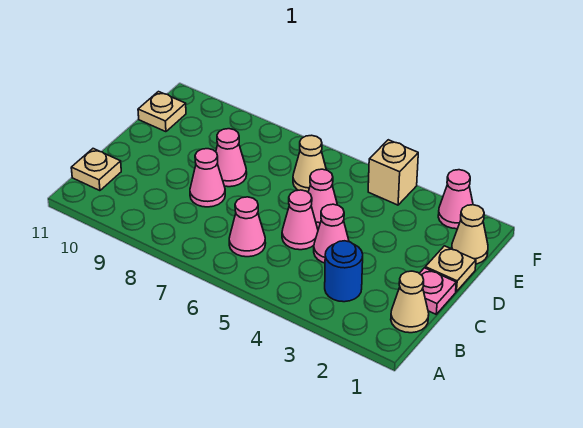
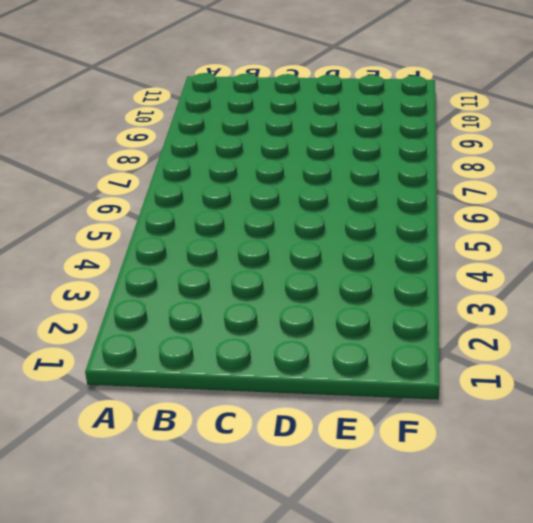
none -> tan cone B1 level 1
none -> blue round brick B3 level 1
none -> pink cone B6 level 1

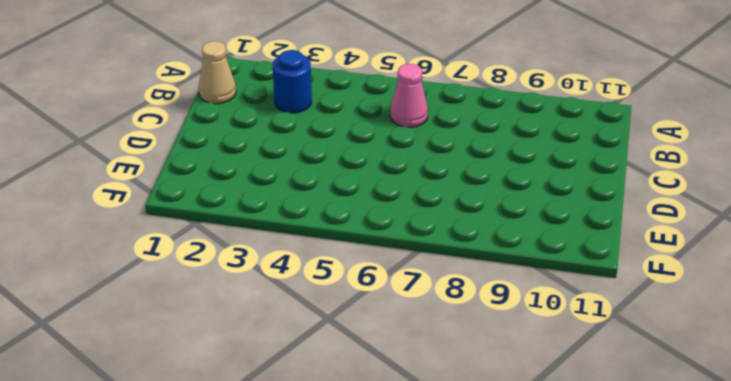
none -> tan plate B11 level 1
none -> pink plate C1 level 1
none -> pink cone C4 level 1

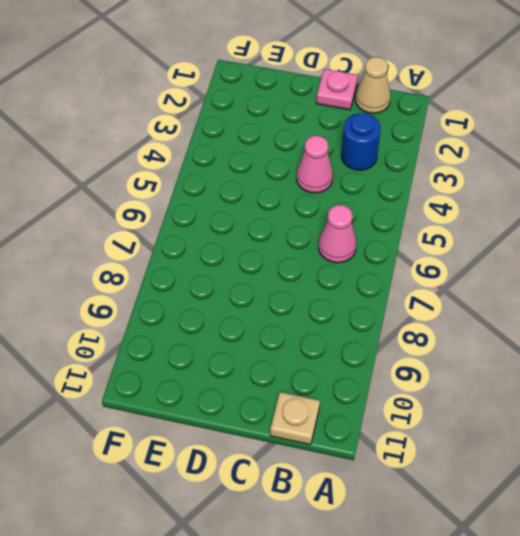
none -> pink cone C5 level 1
none -> pink cone C8 level 1
none -> tan plate D1 level 1

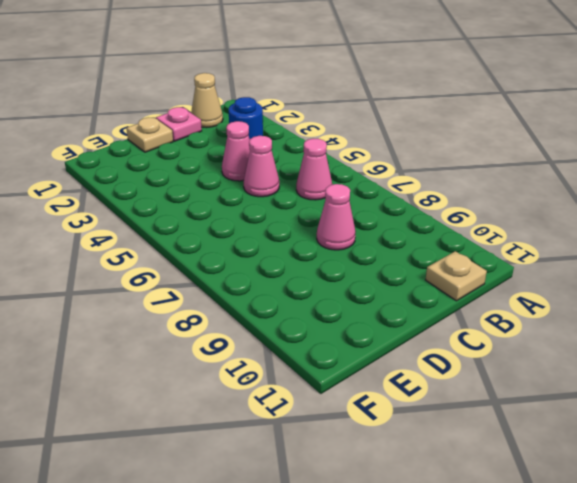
none -> pink cone D5 level 1
none -> pink cone D8 level 1
none -> tan cone E1 level 1

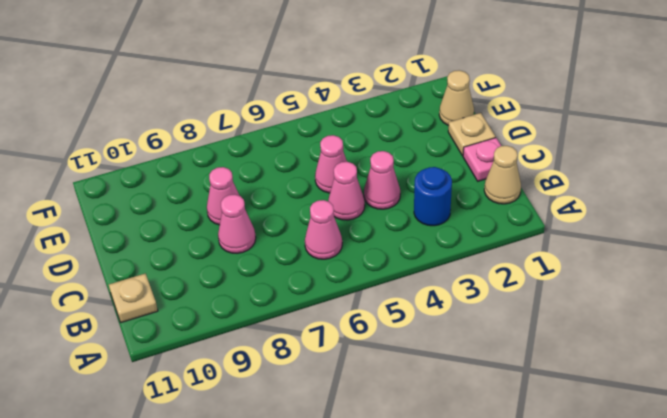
none -> tan cone E6 level 1
none -> tan plate E11 level 1
none -> pink cone F2 level 1

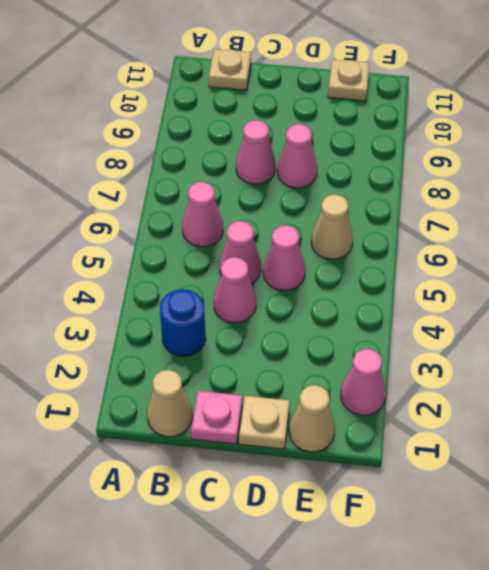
none -> tan brick F4 level 1

